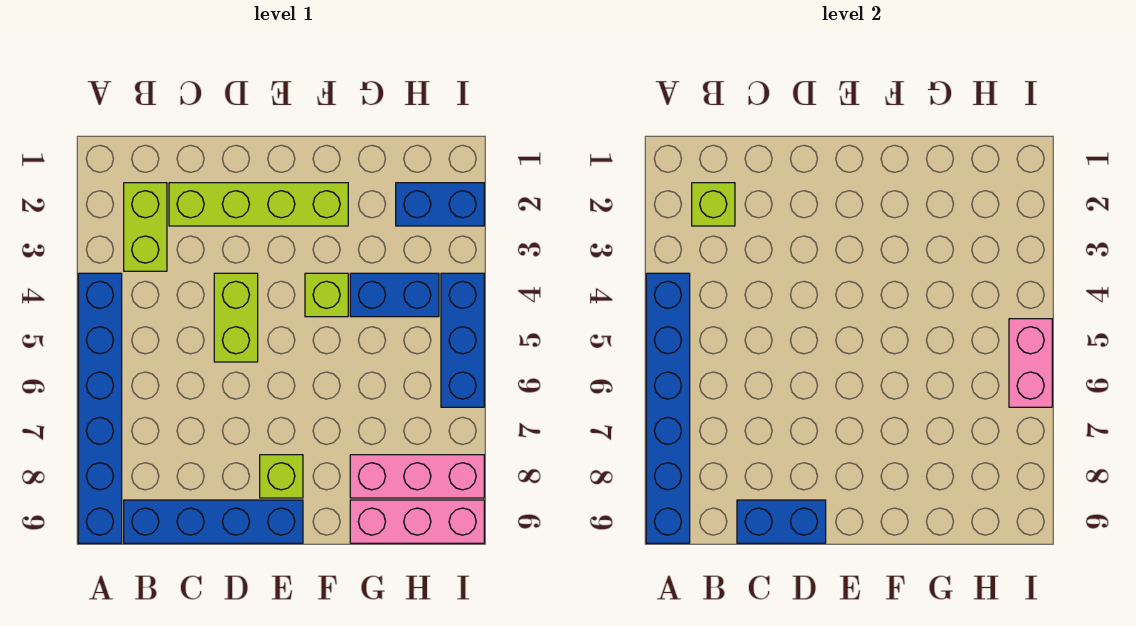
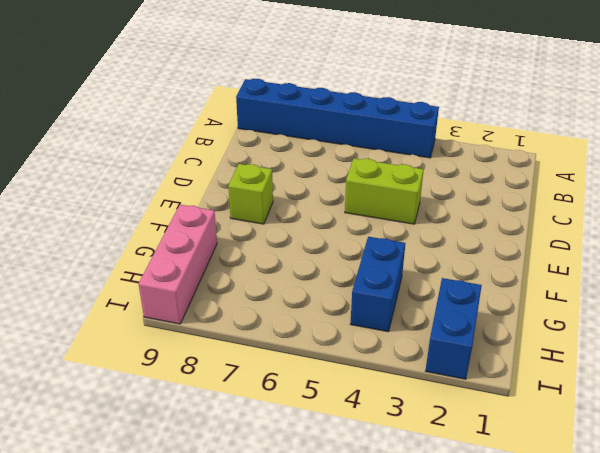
none -> lime brick B2:B3 level 1
none -> blue brick B9:E9 level 1
none -> lime brick C2:F2 level 1

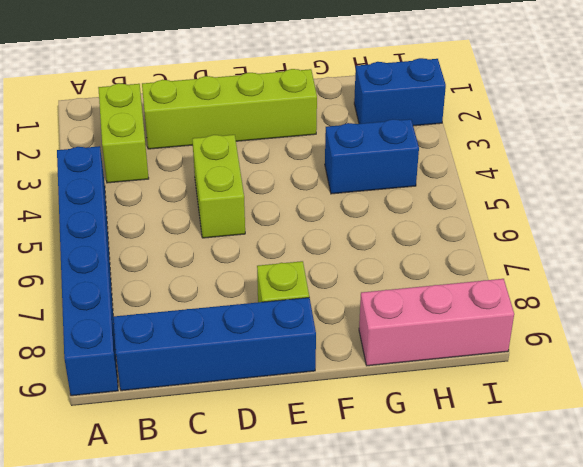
none -> lime brick F4 level 1
none -> pink brick G8:I8 level 1
none -> blue brick I4:I6 level 1

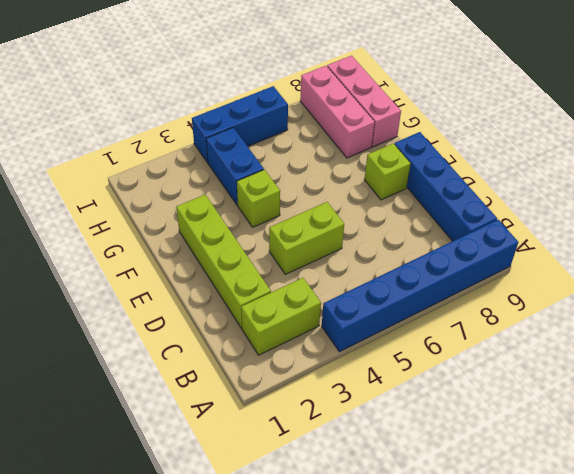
none -> blue brick H2:I2 level 1
none -> blue brick A4:A9 level 2
none -> lime brick B2 level 2

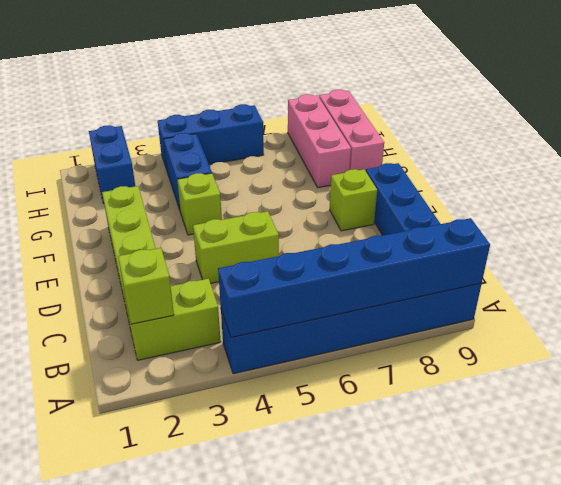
none -> blue brick C9:D9 level 2
none -> pink brick I5:I6 level 2

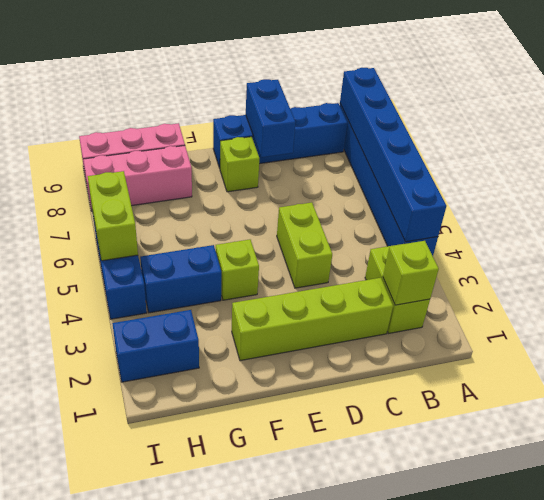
blue brick D8:D9 level 2 -> blue brick C9:D9 level 2
lime brick I5:I6 level 2 -> pink brick I5:I6 level 2

